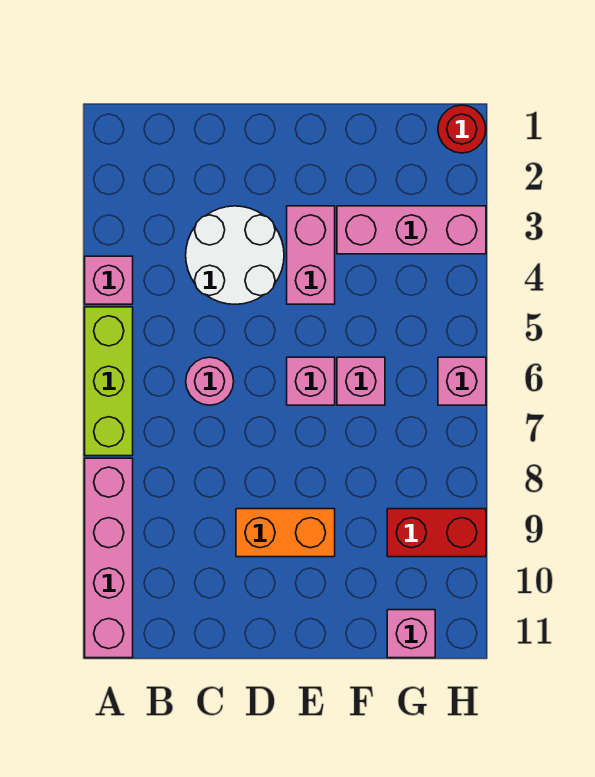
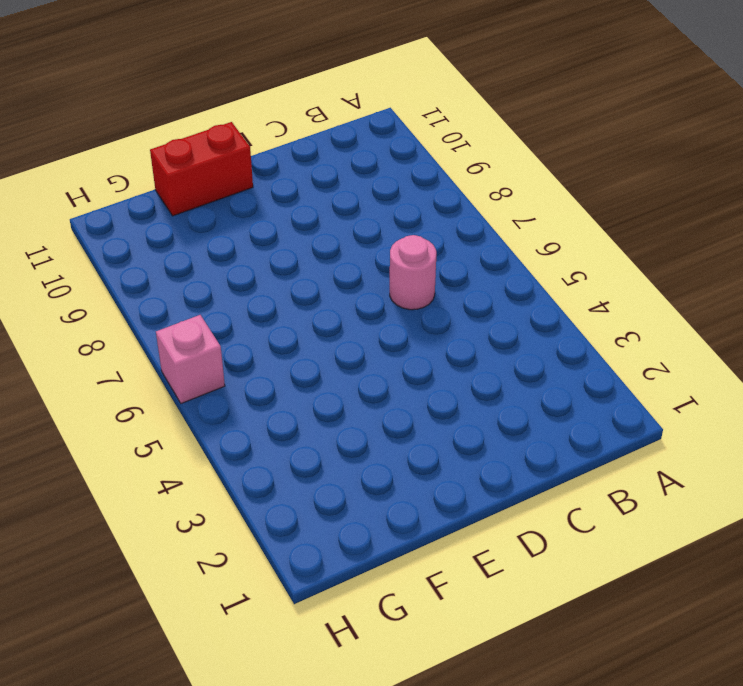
red brick E11:F11 level 1 -> red brick G9:H9 level 1
none -> pink brick A4 level 1
none -> lime brick A5:A7 level 1
none -> pink brick A8:A11 level 1

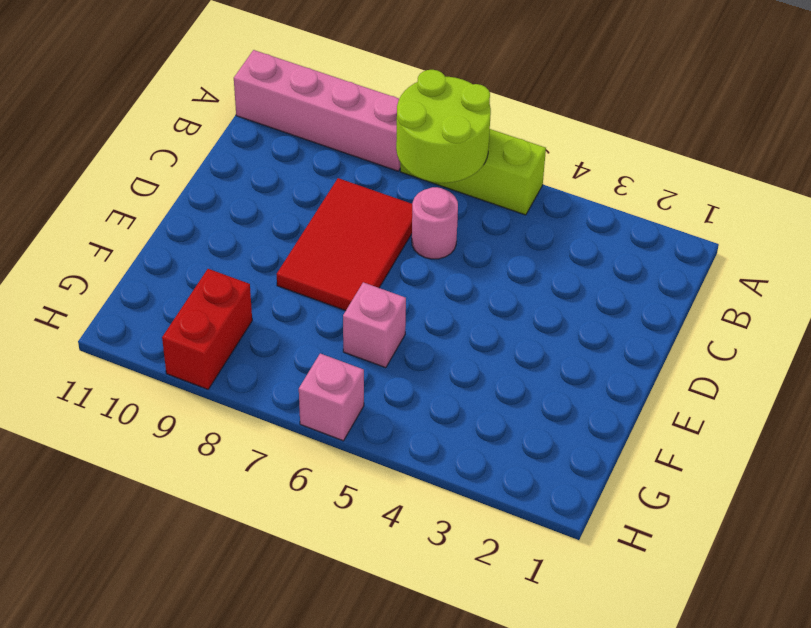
lime round brick A6:B7 level 2 -> none
red tile C7:E8 level 1 -> none
none -> pink brick A4 level 1
none -> white round brick C3:D4 level 1
none -> orange brick D9:E9 level 1

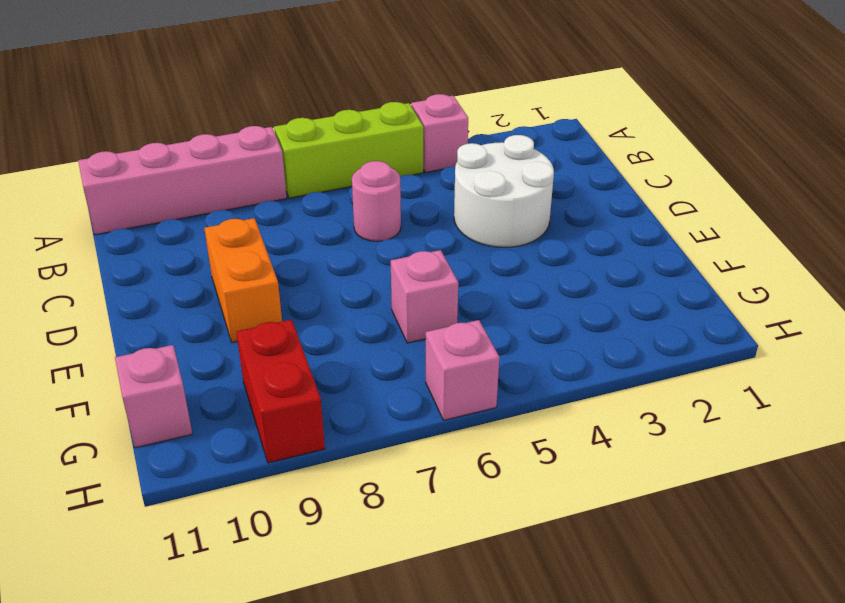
none -> pink brick E3:E4 level 1
none -> pink brick E6 level 1
none -> pink brick F3:H3 level 1

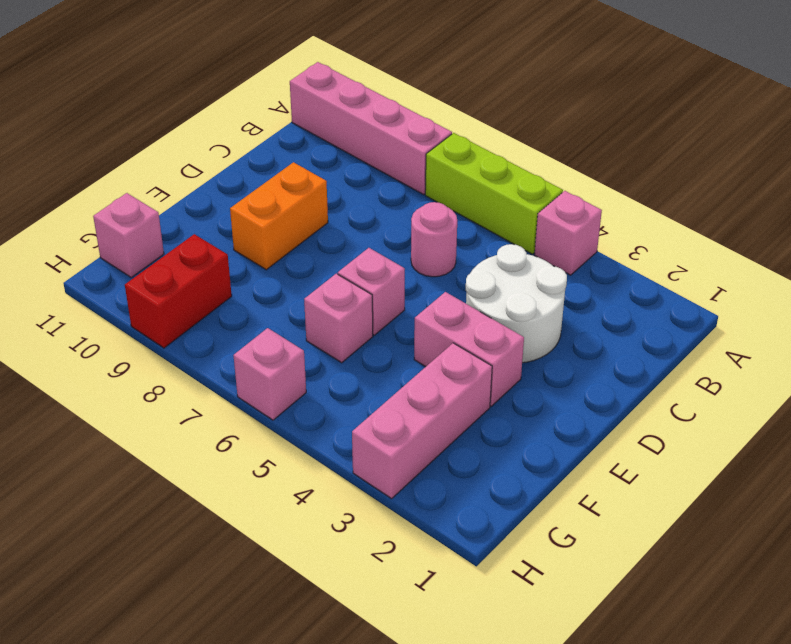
none -> red round brick H1 level 1

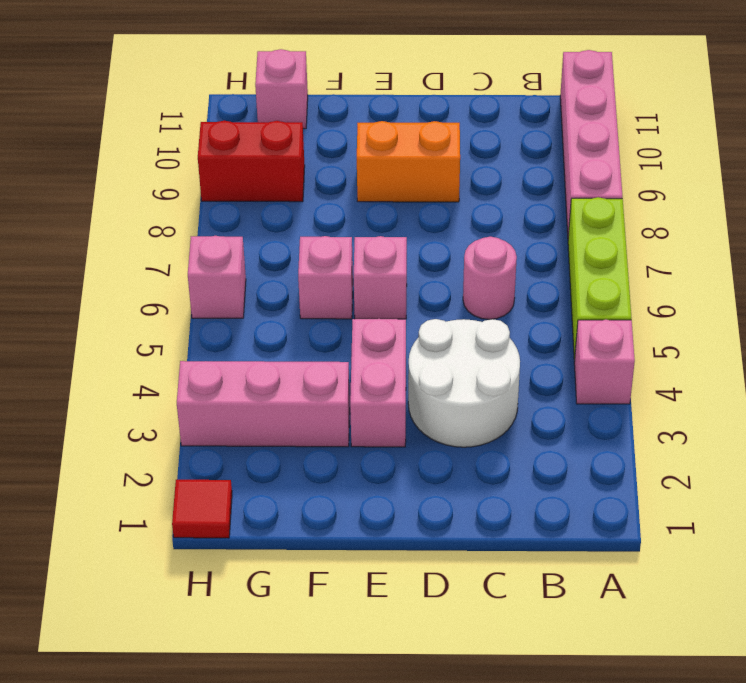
red tile H1 level 1 -> red round brick H1 level 1

